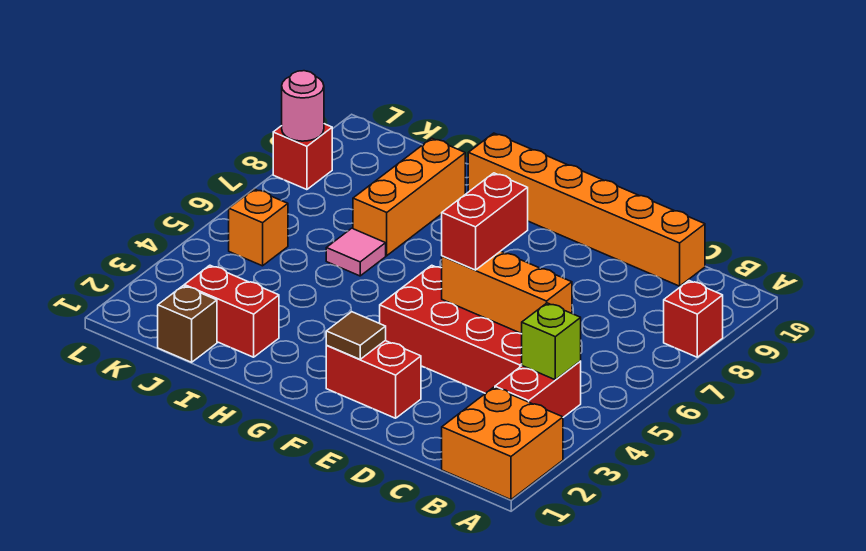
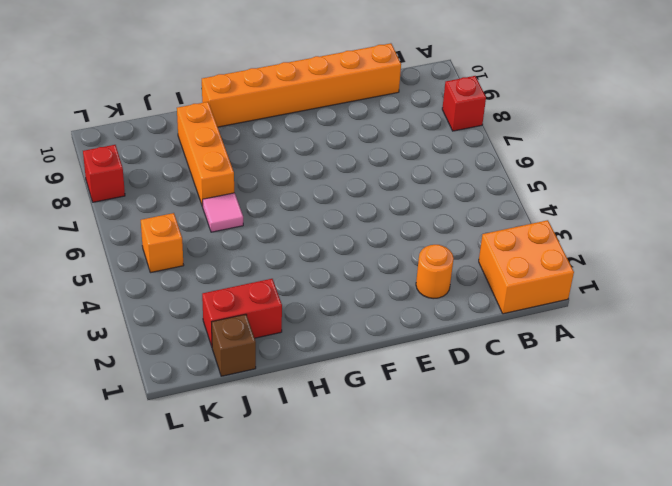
orange round brick D2 level 1 -> none
none -> red brick B3:B4 level 1
none -> red brick C4:F5 level 1
none -> red brick E2:F2 level 1

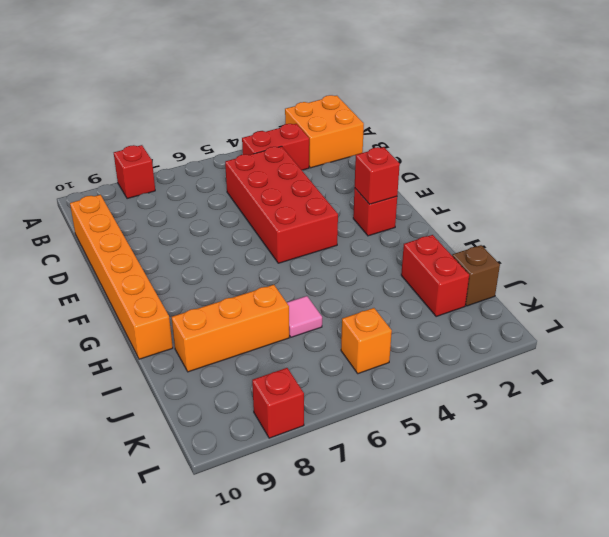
red brick F2 level 1 -> red brick E2:F2 level 1
red brick F2 level 2 -> brown tile F2 level 2
none -> lime brick B4 level 2
none -> orange brick C5:E5 level 2
none -> pink round brick L8 level 2

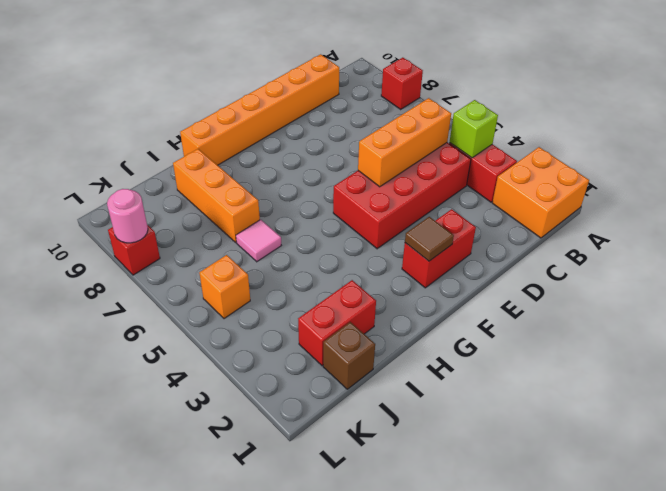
none -> red brick E5:E6 level 3

